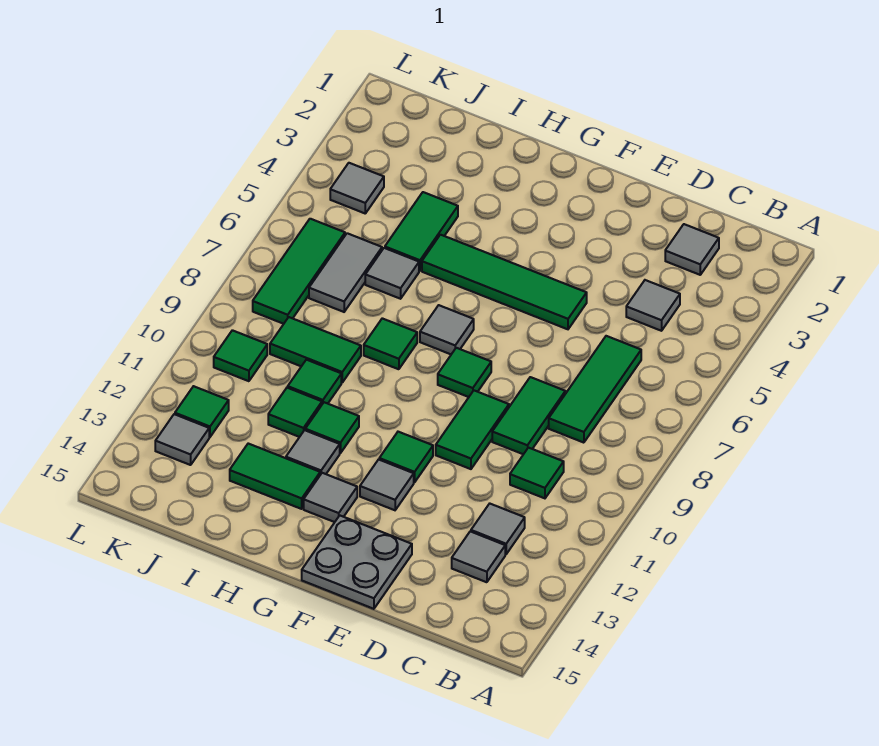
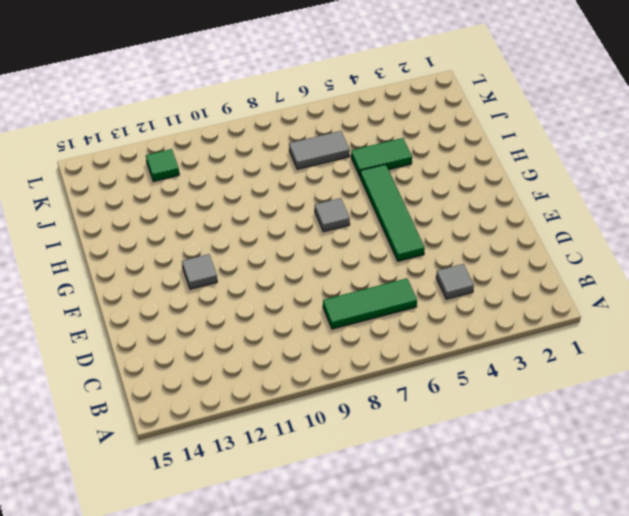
none -> grey tile C2 level 1
none -> green tile C10 level 1
none -> grey tile C12 level 1
none -> grey tile C13 level 1

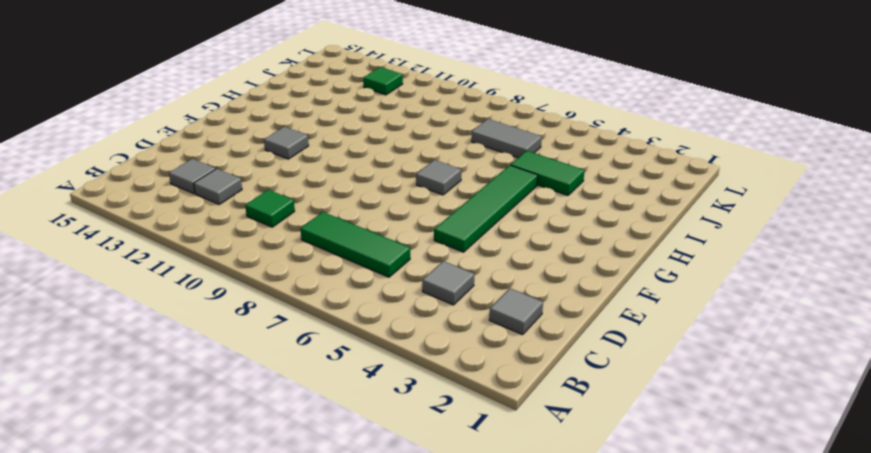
none -> green tile D8:D9 level 1
none -> green tile E9:E10 level 1
none -> grey plate E14:F15 level 1
none -> green tile F8 level 1

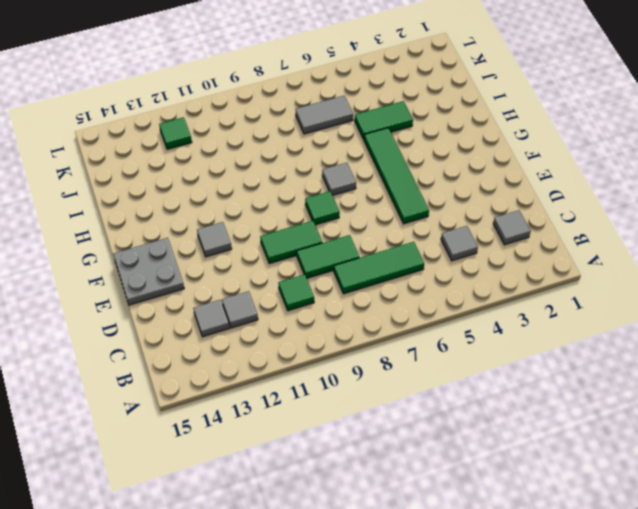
none -> green tile F11 level 1
none -> grey tile G13 level 1
none -> green tile H8 level 1
none -> green tile H11 level 1

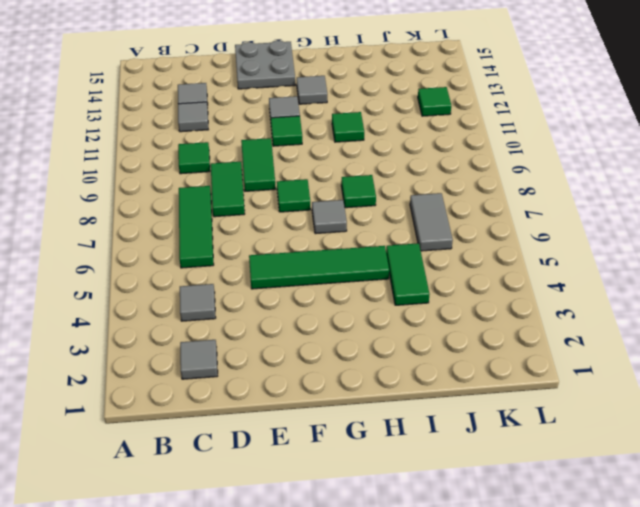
none -> grey tile H12 level 1
none -> green tile H13:I13 level 1
none -> grey tile I6 level 1
none -> green tile I9:J9 level 1

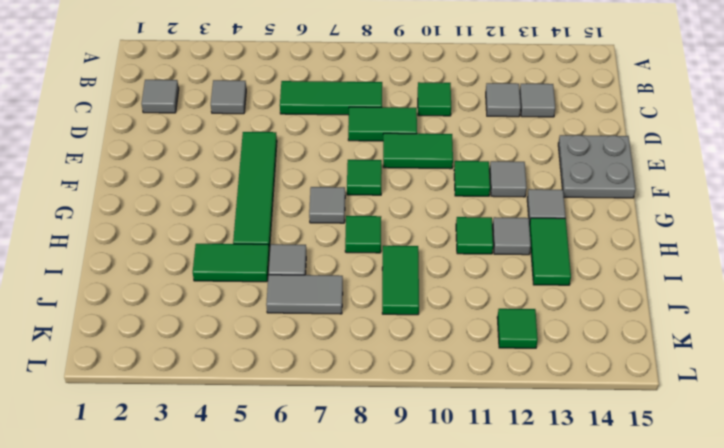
none -> green tile I10 level 1
none -> green tile I11 level 1
none -> grey tile K4 level 1
none -> green tile K6:K8 level 1

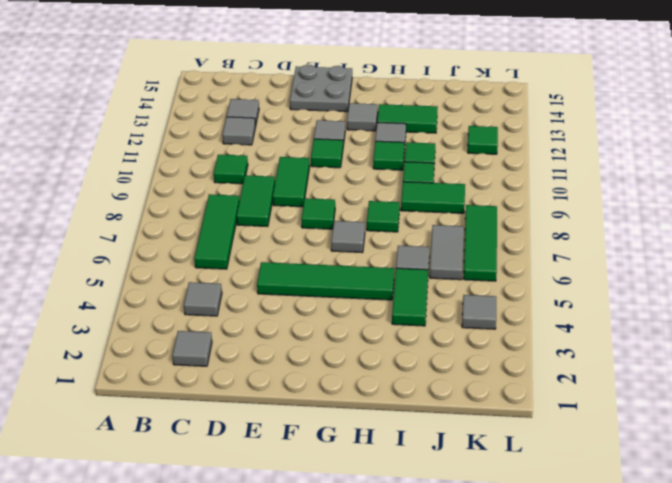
none -> green tile K10 level 1
none -> grey tile K13 level 1

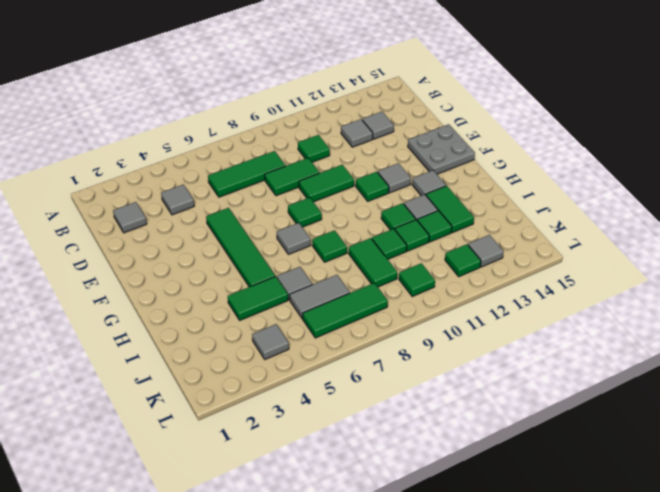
green tile I12 level 1 -> none

